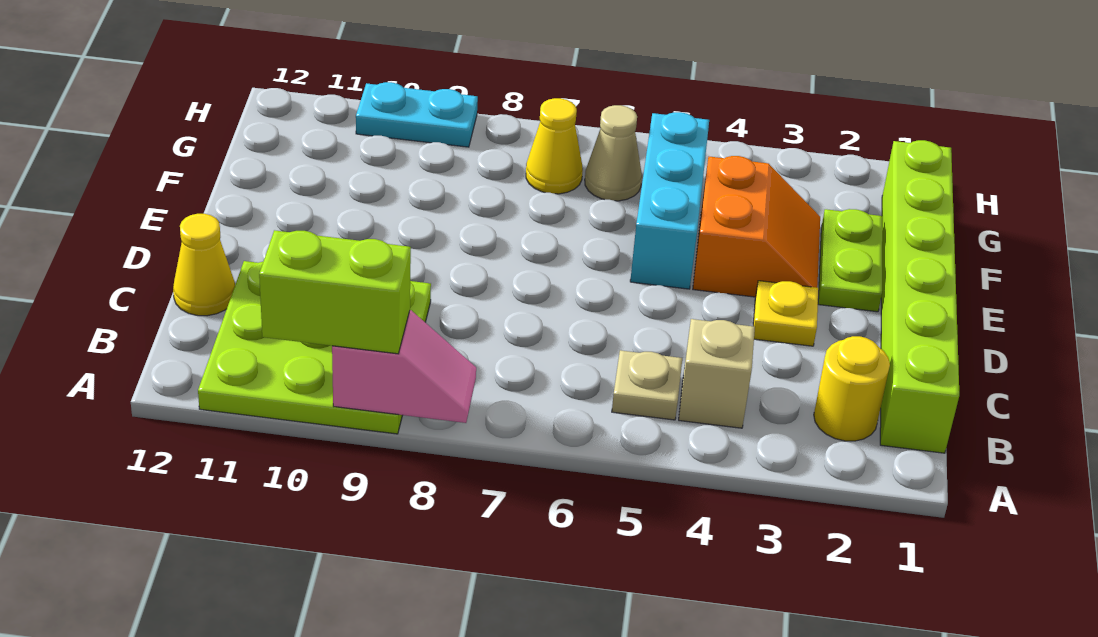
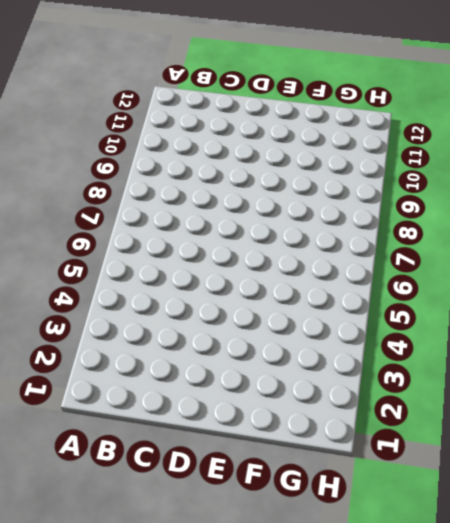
none -> lime plate A9:C11 level 1
none -> lime brick B1:G1 level 1
none -> yellow round brick B2 level 1

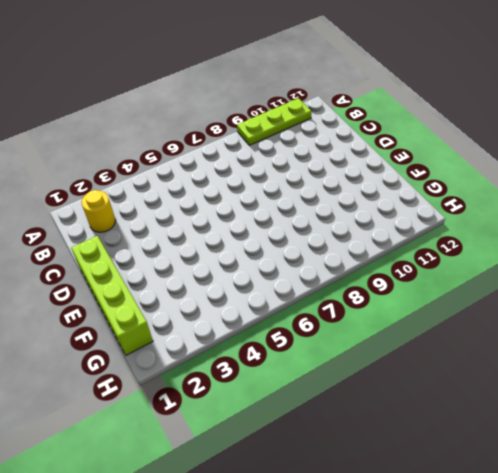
lime plate A9:A11 level 1 -> lime plate A9:C11 level 1
lime brick D1:G1 level 1 -> lime brick B1:G1 level 1
none -> tan brick B4 level 1
none -> tan plate B5 level 1
none -> yellow cone C12 level 1

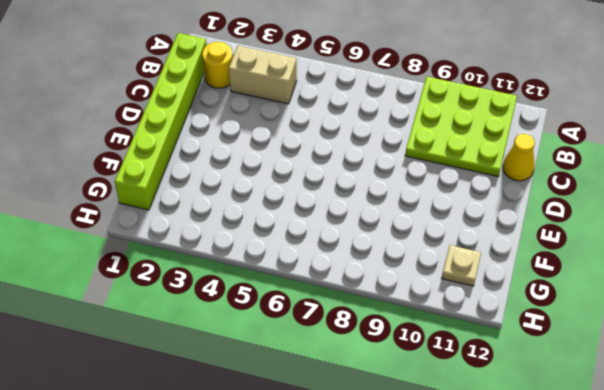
tan brick B3:B4 level 1 -> tan brick B4 level 1
tan plate G11 level 1 -> tan plate B5 level 1
none -> yellow plate D3 level 1
none -> lime plate E2:F2 level 1
none -> orange slope E3:F4 level 1 top 4

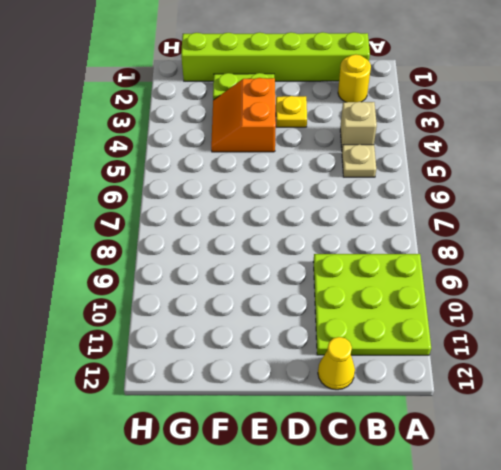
orange slope E3:F4 level 1 top E -> orange slope E3:F4 level 1 top 4
none -> cyan brick E5:G5 level 1
none -> tan cone G6 level 1
none -> yellow cone G7 level 1

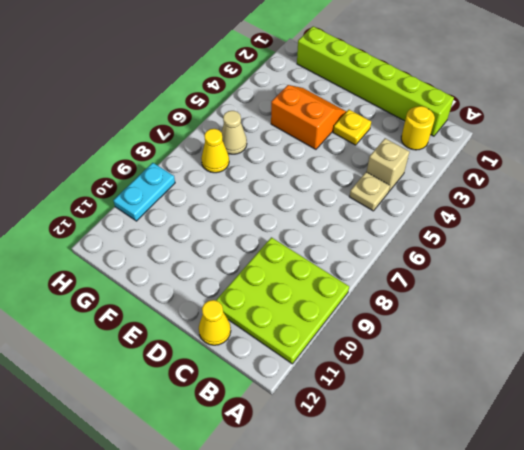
none -> lime plate E2:F2 level 1
none -> cyan brick E5:G5 level 1
none -> pink slope A8:A9 level 2 top 9

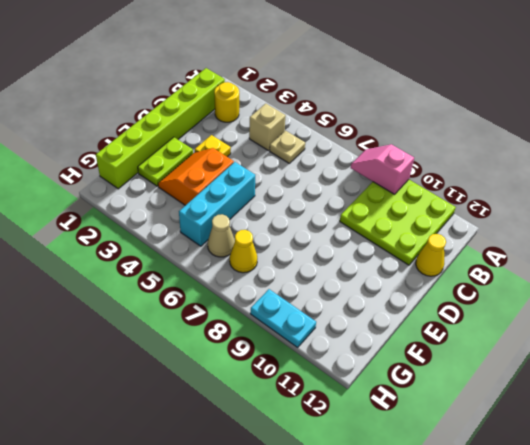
none -> lime brick A9:A10 level 3

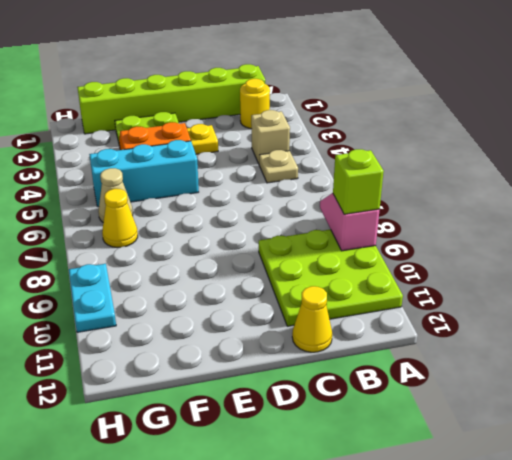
lime brick A9 level 3 -> lime brick A9:A10 level 3

